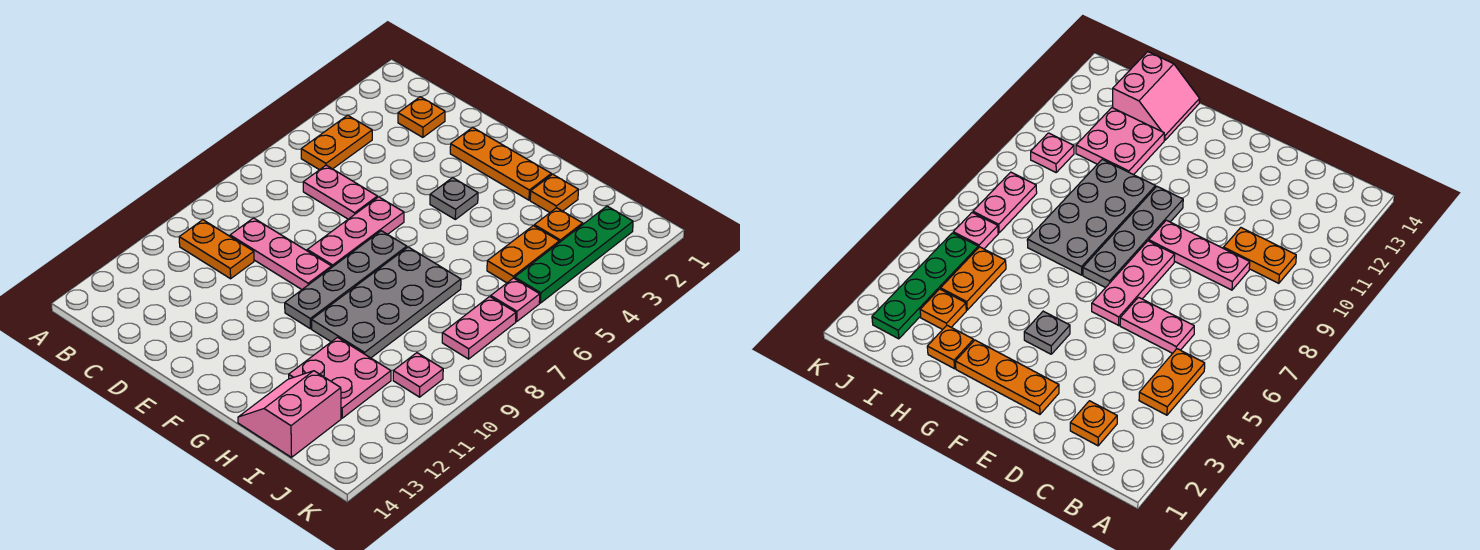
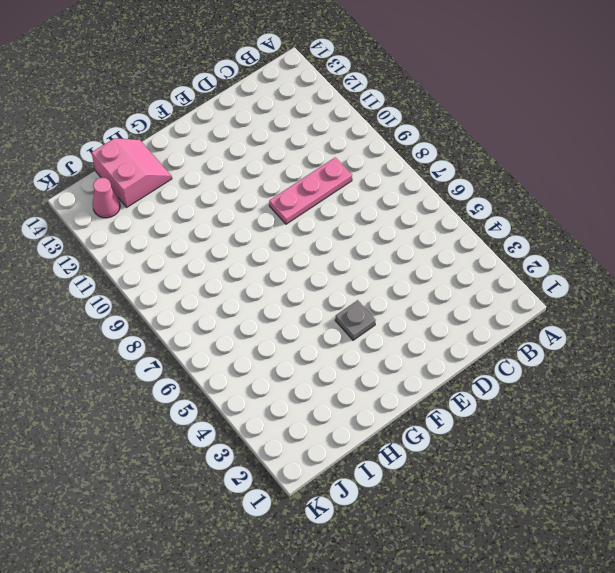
pink cone J13 level 1 -> none
none -> orange plate B4:B5 level 1
none -> orange plate B10:C10 level 1
none -> orange plate C2 level 1

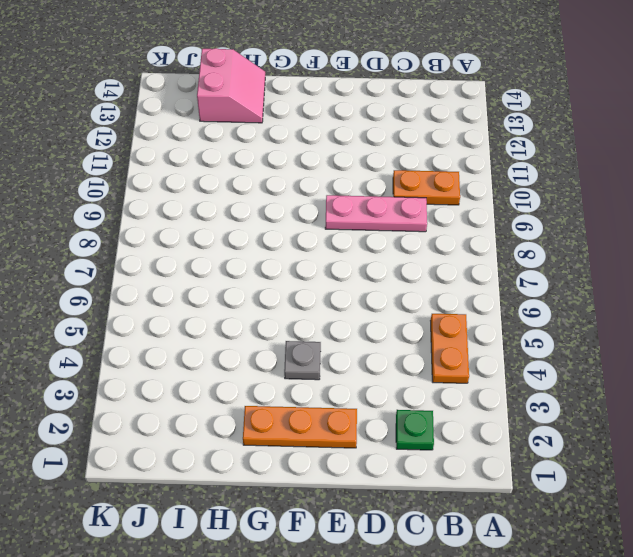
green plate C2 level 1 -> orange plate C2 level 1
none -> pink plate C6:D6 level 1
none -> pink plate E6:E8 level 1
none -> grey plate F7:F10 level 1

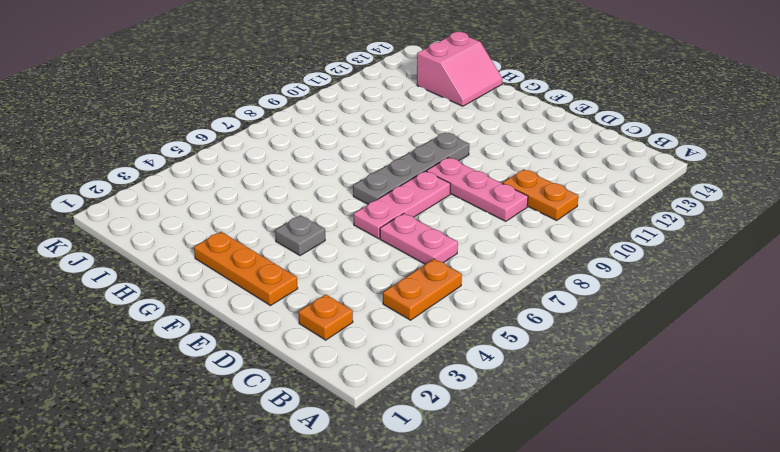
none -> grey plate G7:H10 level 1
none -> orange plate H2 level 1
none -> pink plate H11:I12 level 1

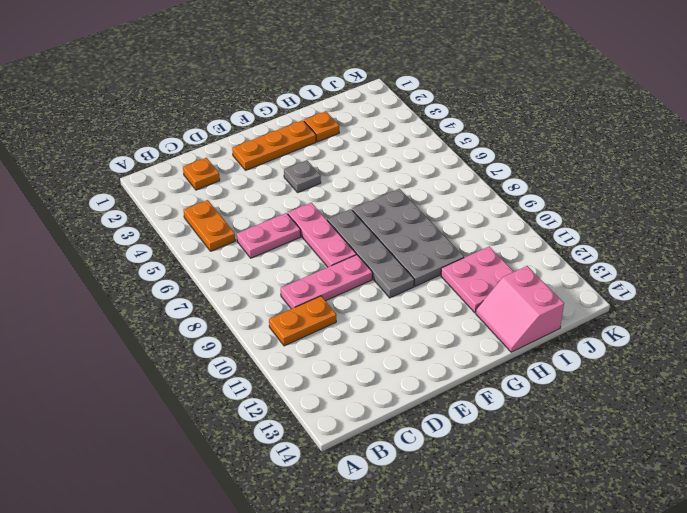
none -> orange plate I3 level 1
none -> orange plate I4:I5 level 1
none -> green plate J2:J5 level 1

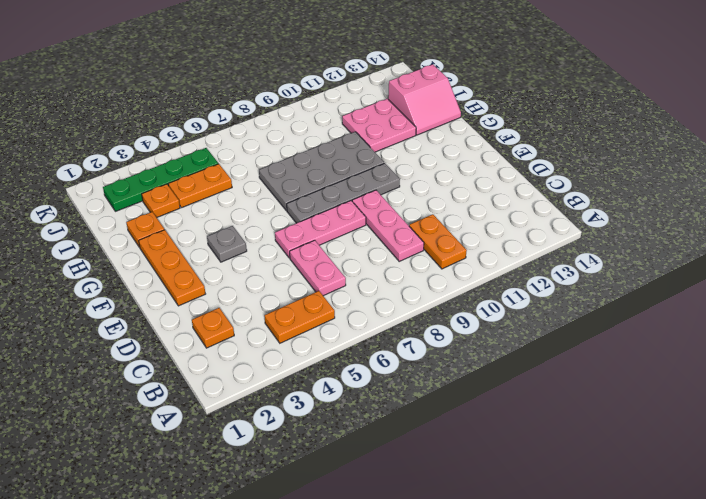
none -> pink plate J6 level 1
none -> pink plate J7:J8 level 1
none -> pink plate J10 level 1

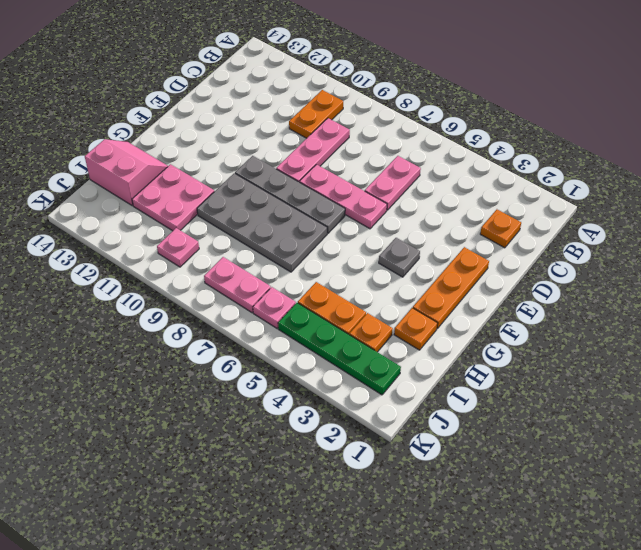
none -> orange plate B4:B5 level 1

